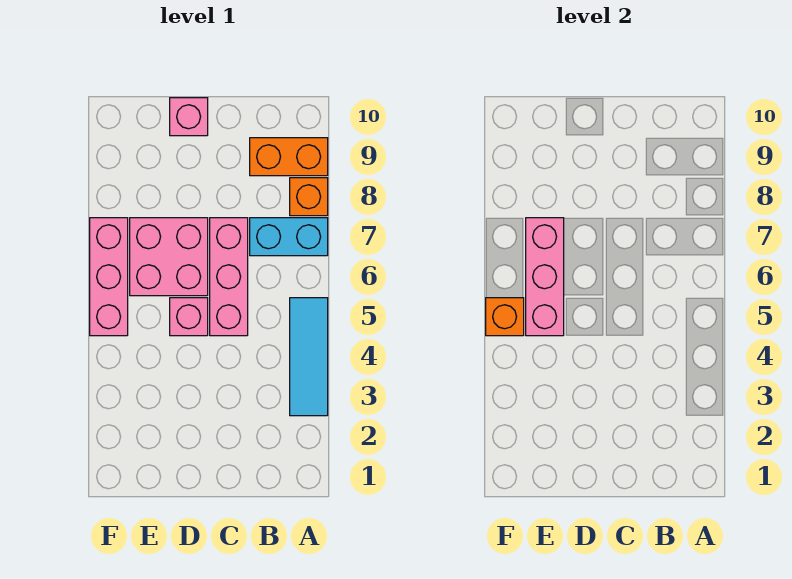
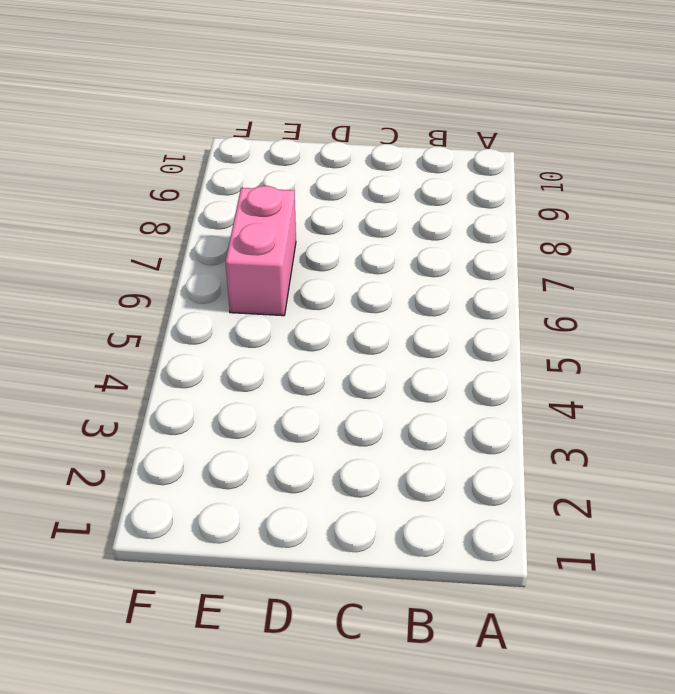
pink brick E6:E7 level 1 -> pink brick D6:E7 level 1
none -> cyan tile A3:A5 level 1
none -> cyan brick A7:B7 level 1

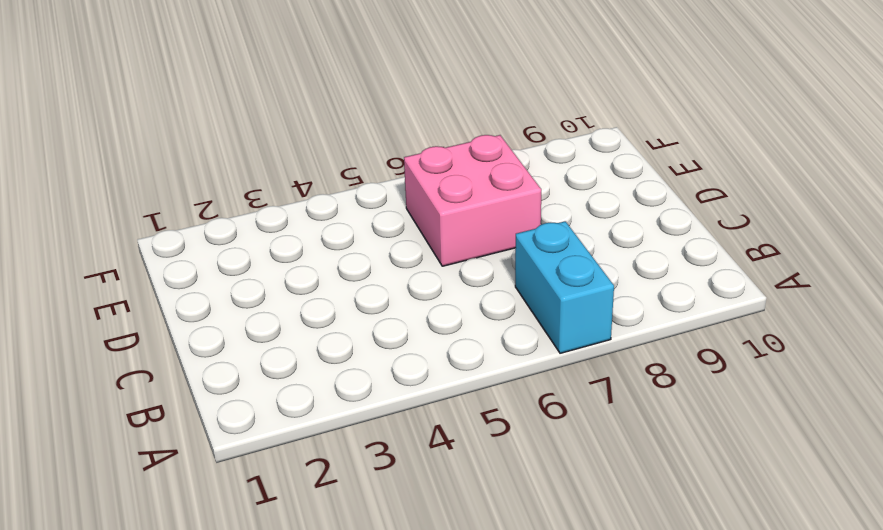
none -> cyan tile A3:A5 level 1
none -> orange brick A8 level 1

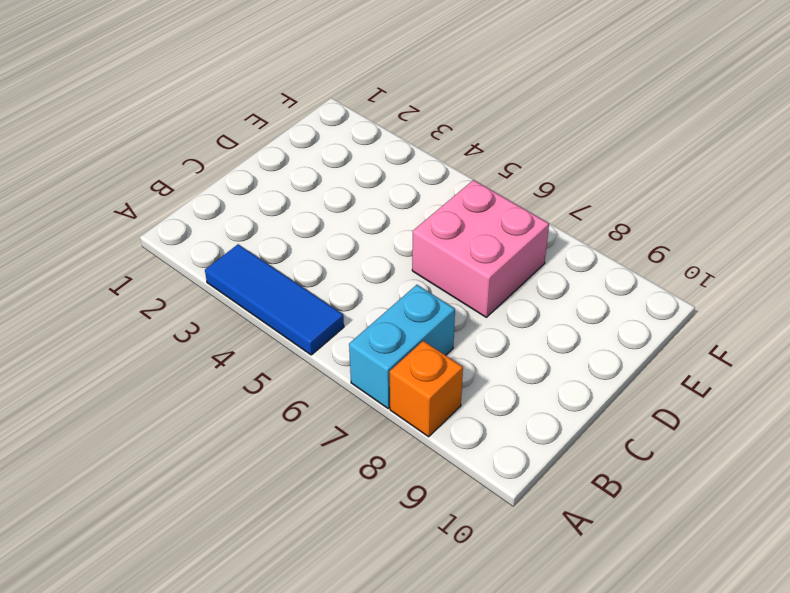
blue tile A3:A5 level 1 -> cyan tile A3:A5 level 1
none -> orange brick A9:B9 level 1
none -> pink brick C5:C7 level 1

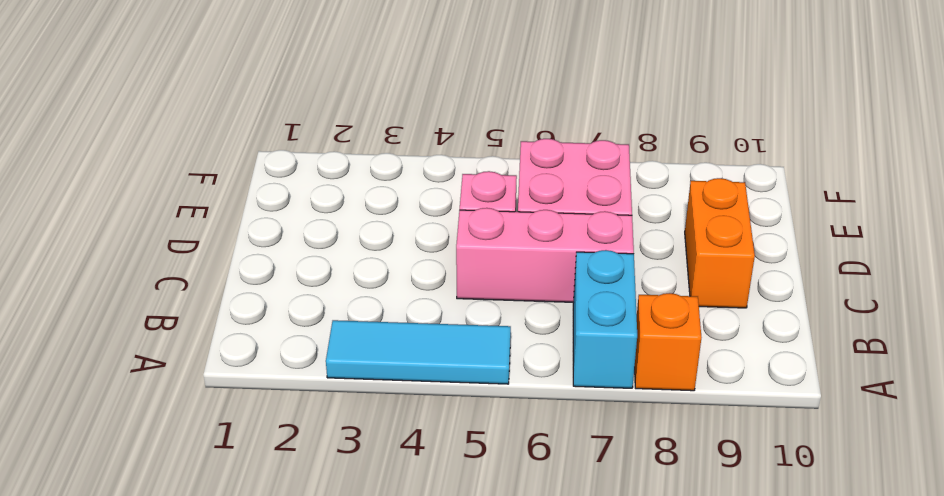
orange brick C9:D9 level 1 -> orange brick A9:B9 level 1
none -> pink brick D10 level 1
none -> pink brick F5:F7 level 1

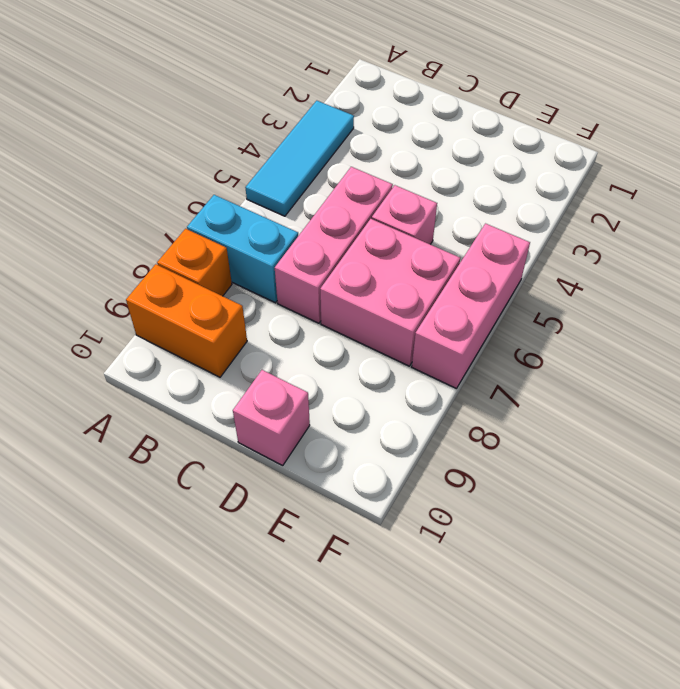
none -> pink brick E5:E7 level 2
none -> orange brick F5 level 2

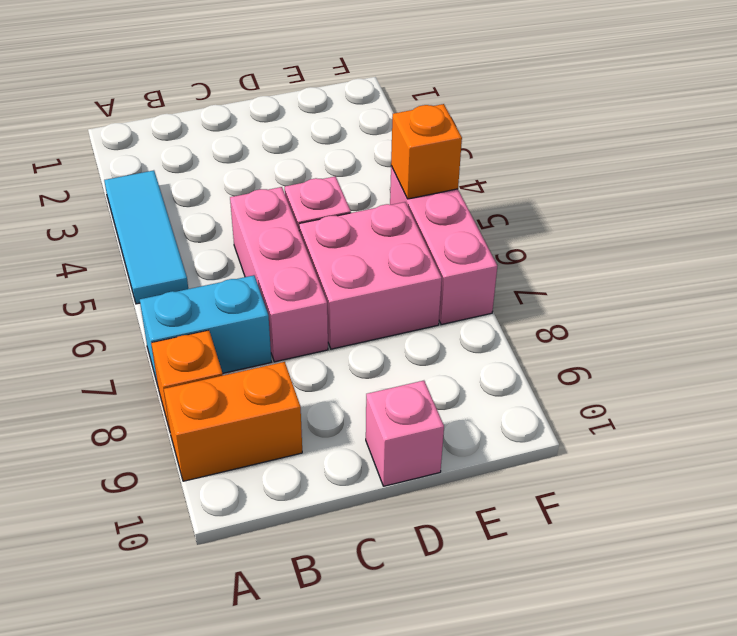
none -> pink brick E5:E7 level 2

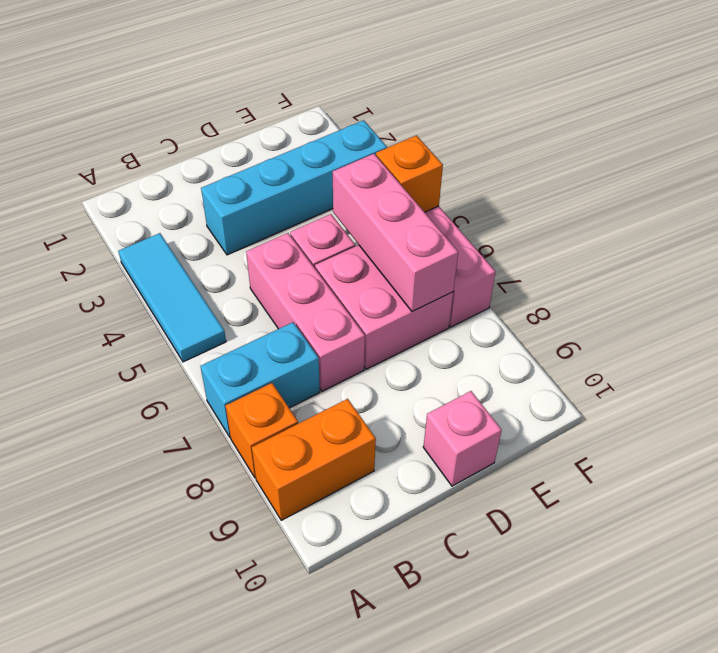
cyan brick C3:F3 level 1 -> none

